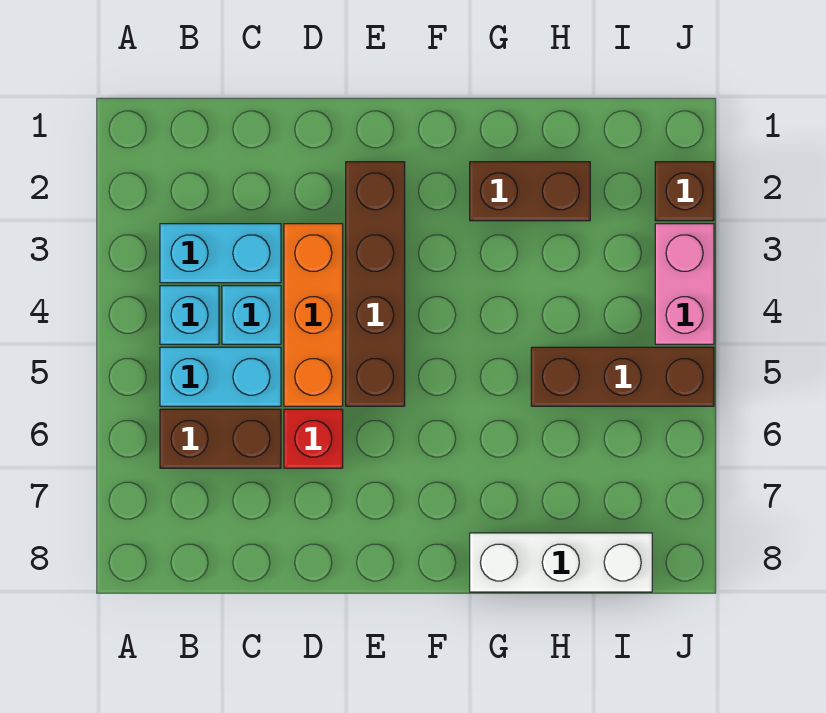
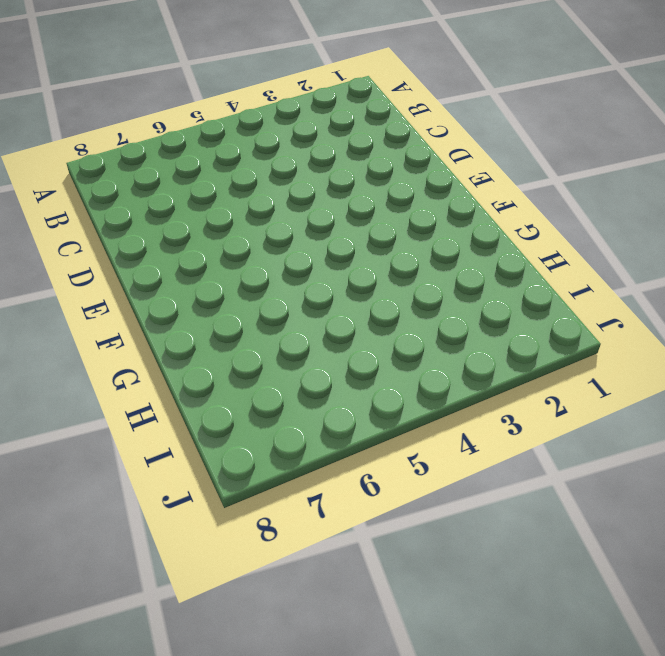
none -> cyan brick B3:C3 level 1
none -> cyan brick B4 level 1
none -> cyan brick B5:C5 level 1

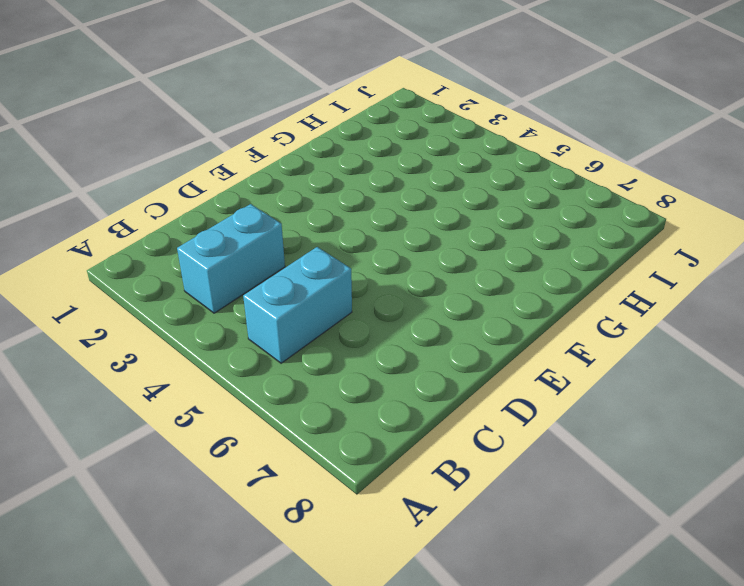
none -> cyan brick B4 level 1
none -> brown brick B6:C6 level 1
none -> cyan brick C4 level 1

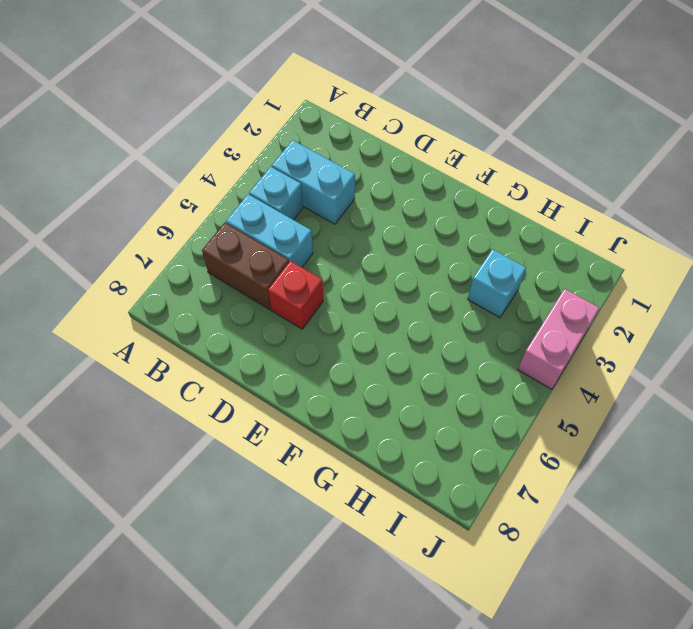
cyan brick H3 level 1 -> cyan brick C4 level 1
none -> orange brick D3:D5 level 1
none -> brown brick E2:E5 level 1
none -> brown brick G2:H2 level 1

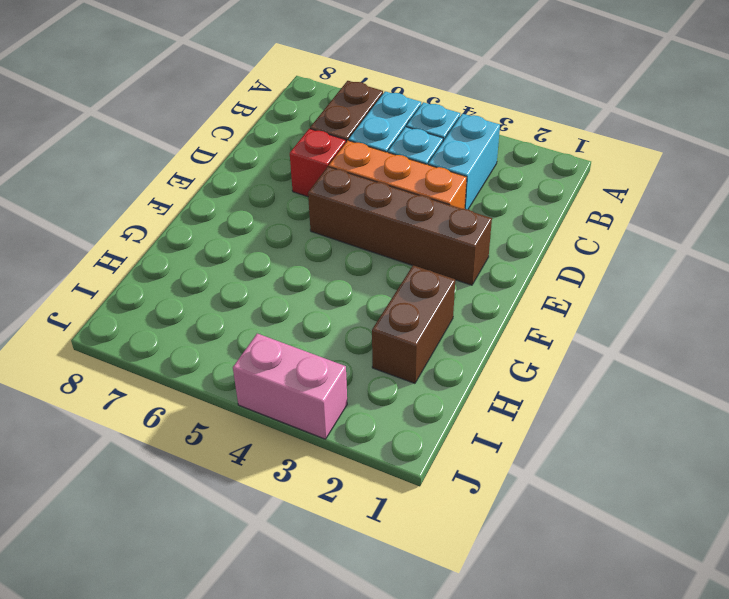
none -> white brick G8:I8 level 1
none -> brown brick H5:J5 level 1
none -> brown brick J2 level 1

